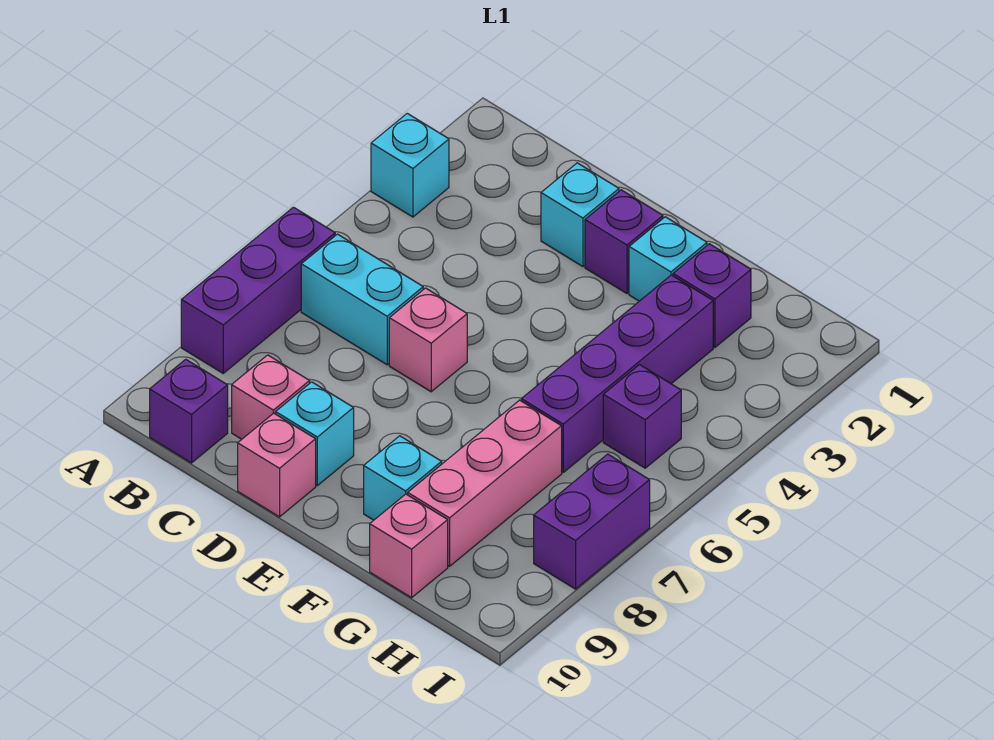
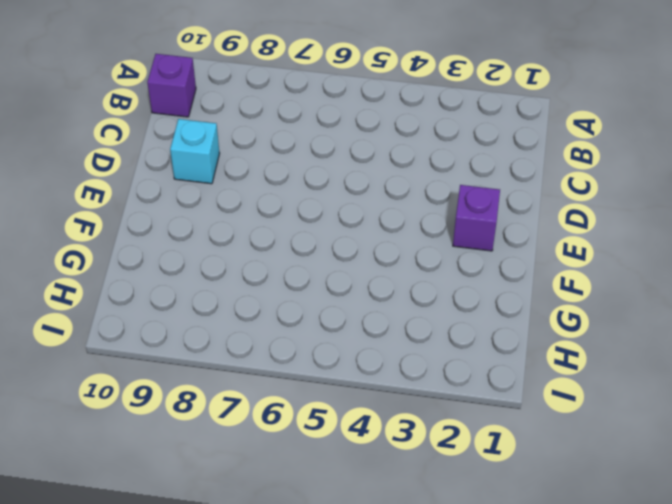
none -> cyan brick A3 level 1
none -> purple brick A6:A8 level 1
none -> cyan brick B6:C6 level 1

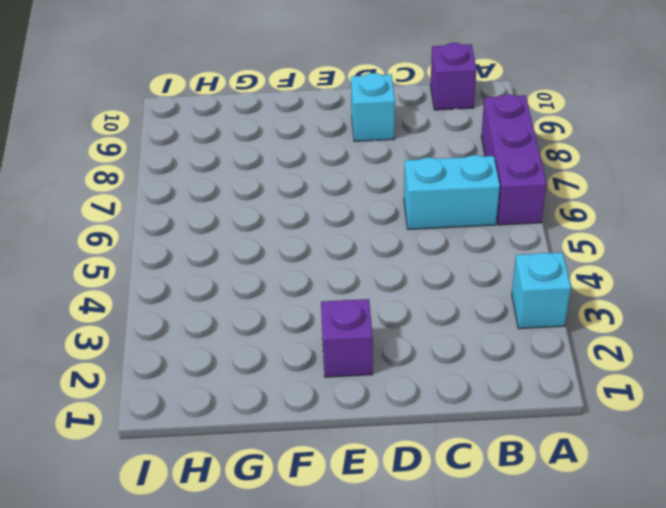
none -> pink brick C9 level 1
none -> cyan brick D2 level 1
none -> pink brick D6 level 1

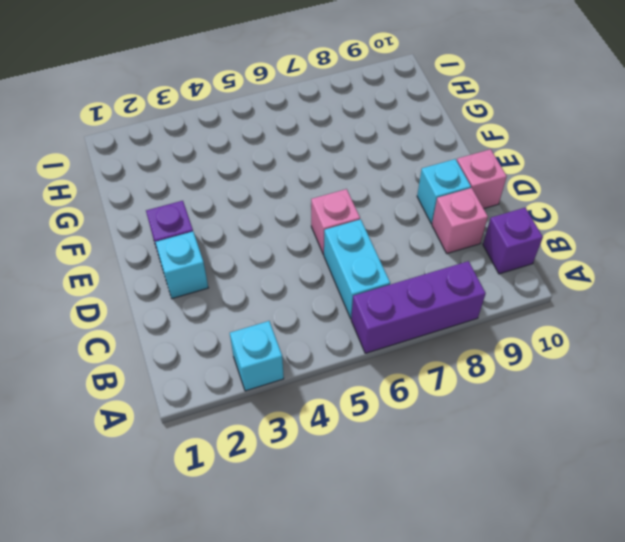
none -> cyan brick F2 level 1
none -> cyan brick F9 level 1
none -> purple brick G2 level 1

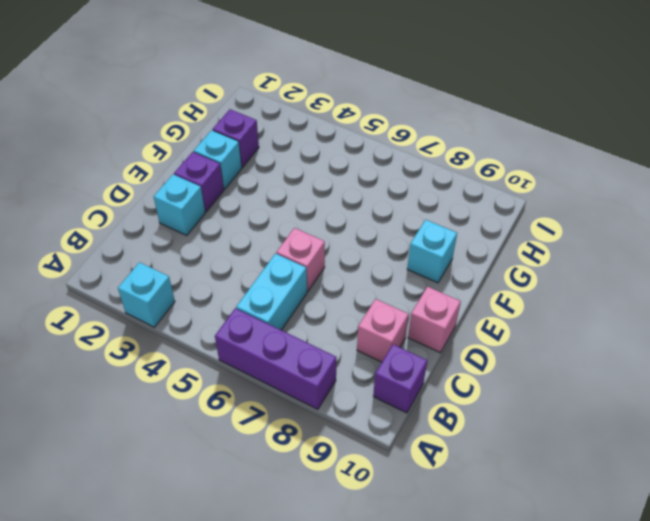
none -> cyan brick D9 level 1
none -> purple brick G3:G6 level 1
none -> pink brick G7:G9 level 1

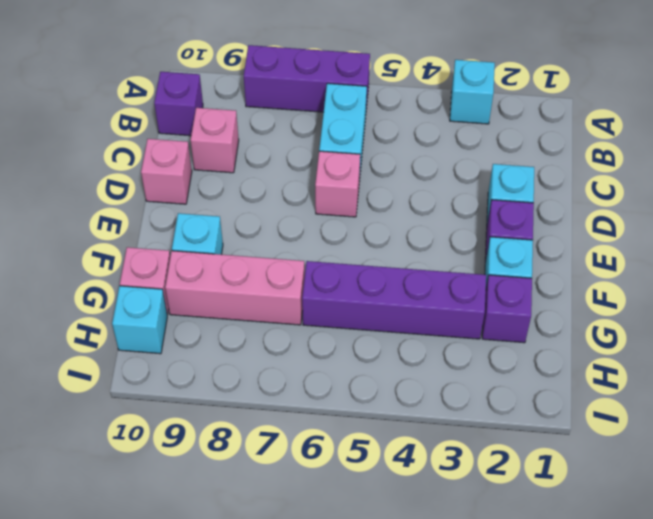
cyan brick H10 level 1 -> cyan brick D9 level 1
none -> purple brick H5 level 1
none -> purple brick I7:I8 level 1

